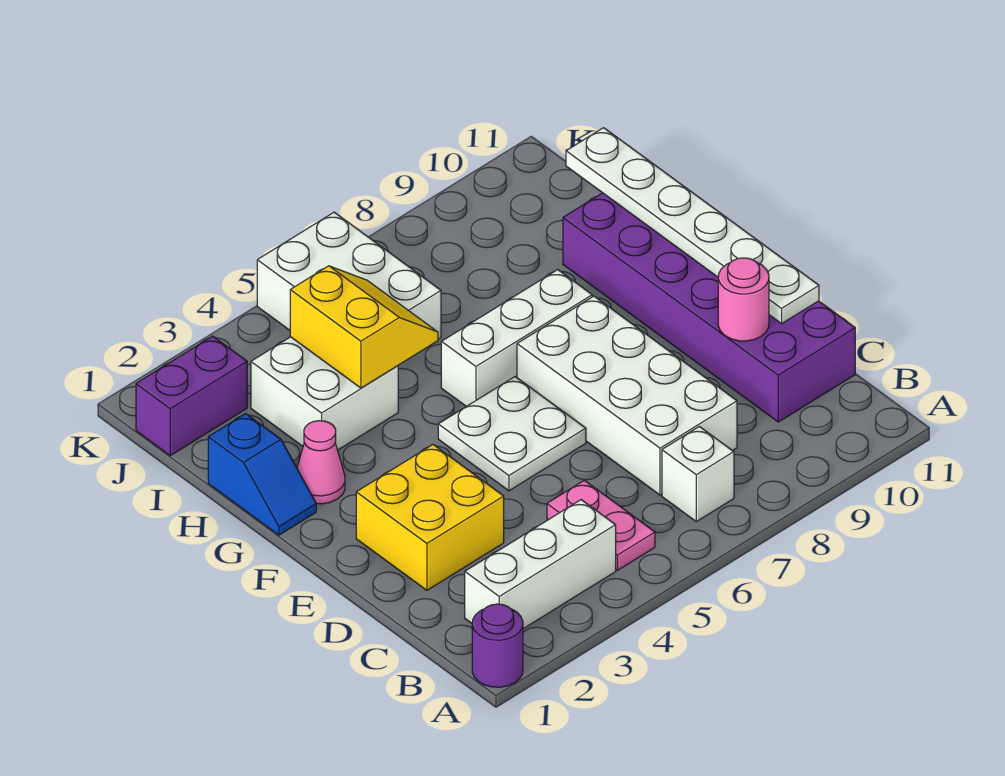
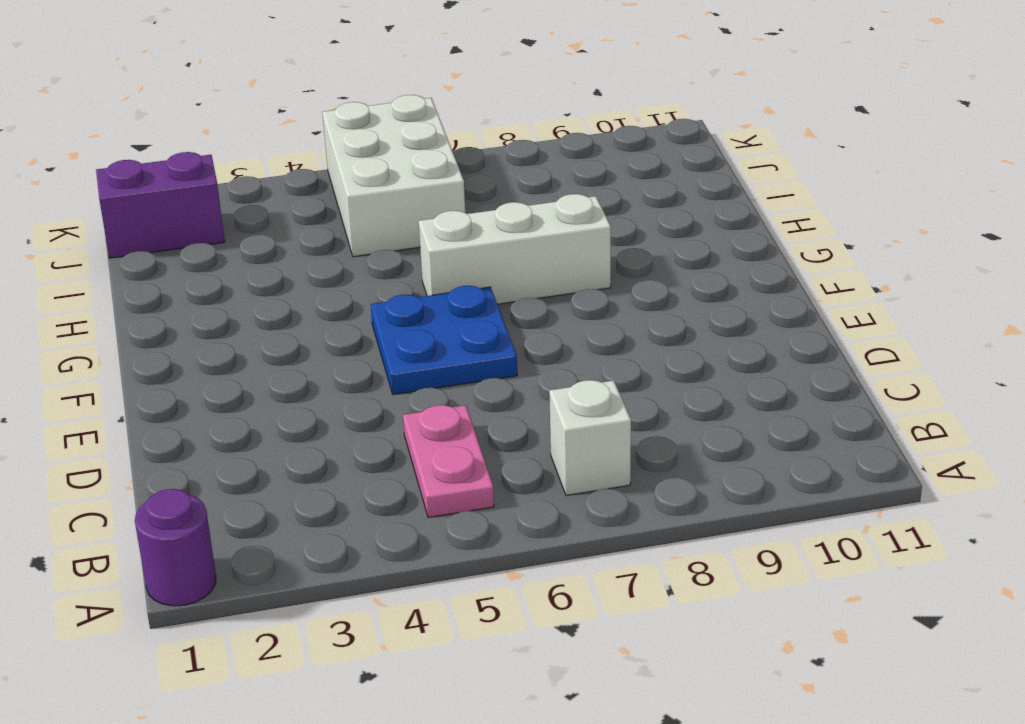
blue plate E5:F6 level 1 -> white plate E5:F6 level 1
none -> white brick B2:B4 level 1
none -> white brick C7:F8 level 1
none -> purple brick C10:H11 level 1

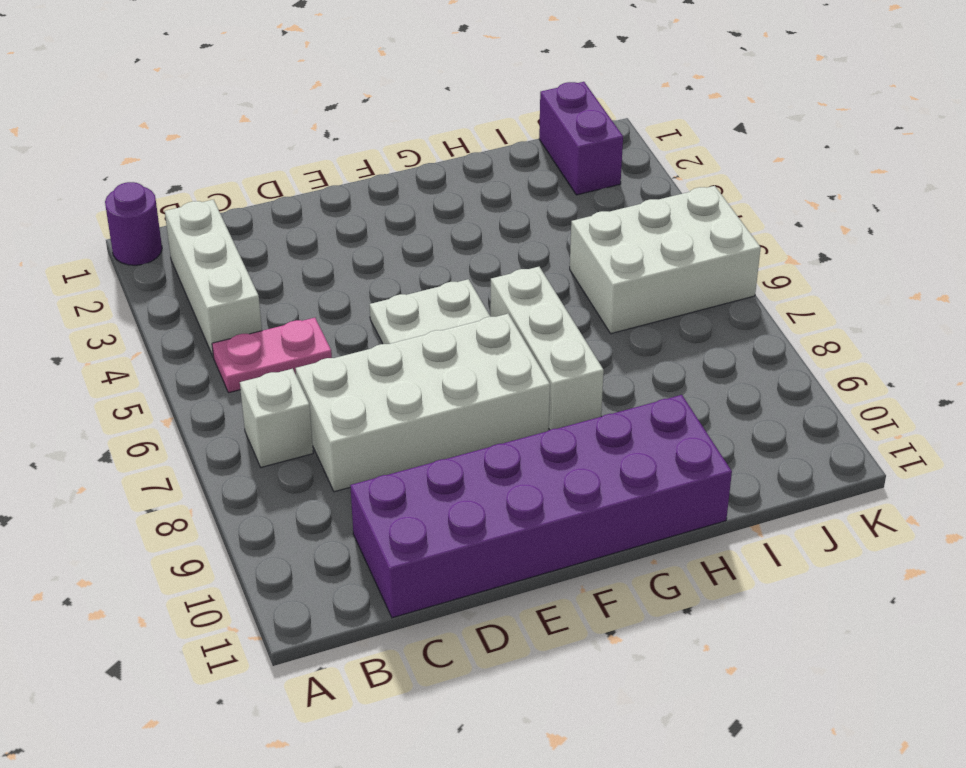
none -> yellow brick D2:E3 level 1
none -> blue slope G1:H1 level 1 top H
none -> pink cone G2 level 1

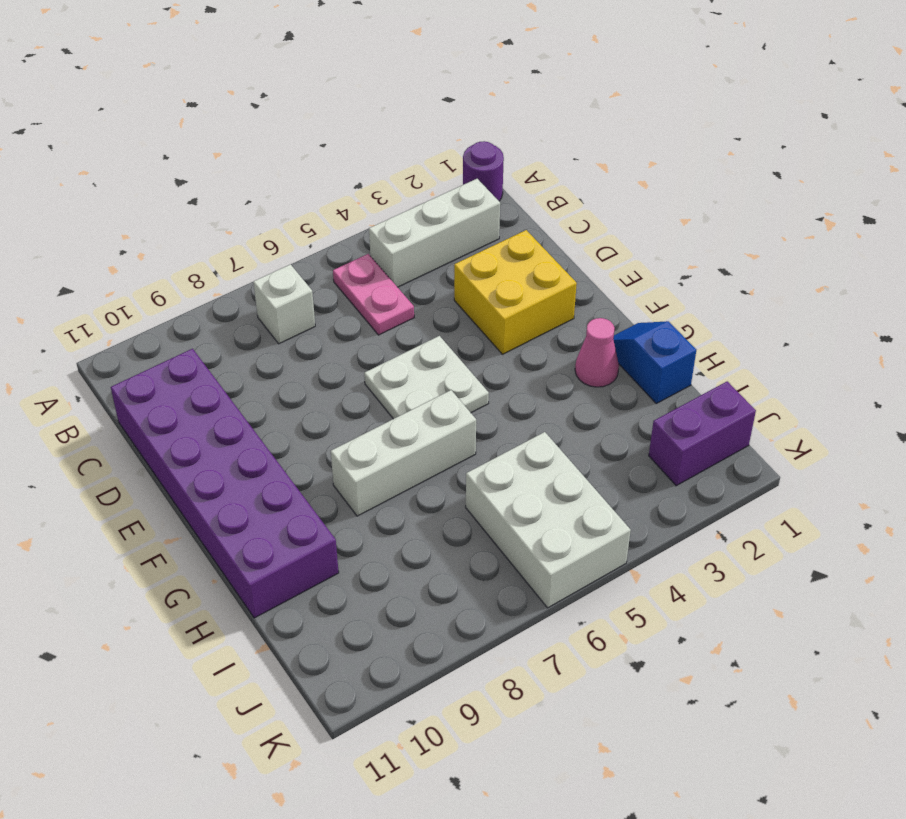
none -> white brick C7:F8 level 1
none -> white brick H3:I4 level 1
none -> pink round brick D10 level 2

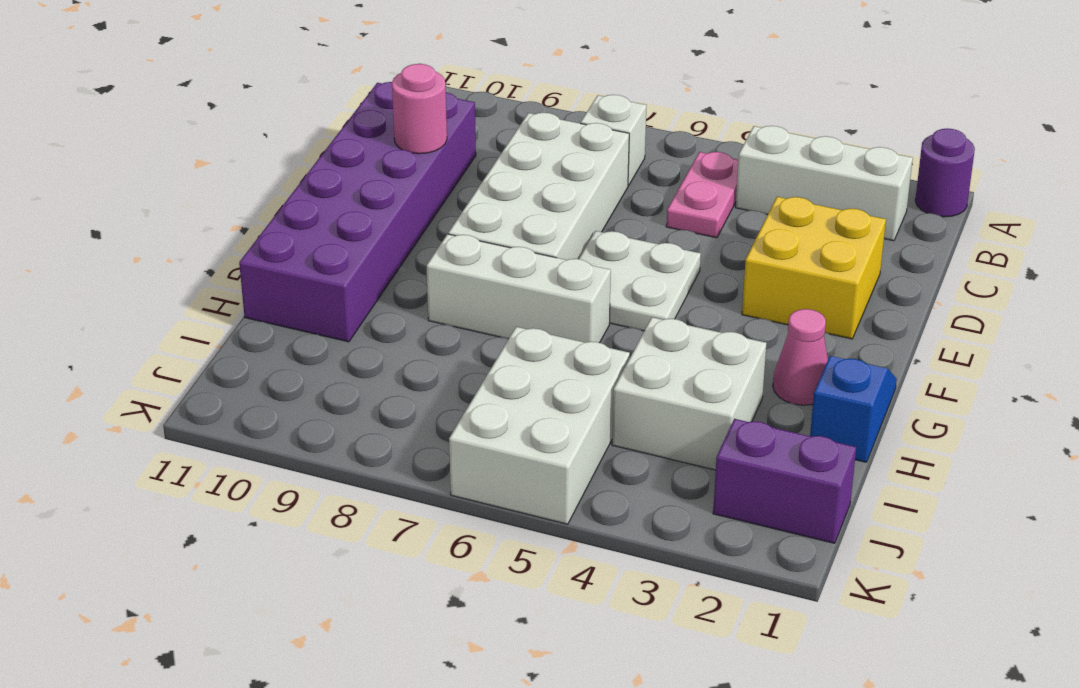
none -> white plate D11:I11 level 2
none -> yellow slope H4:I5 level 2 top 4

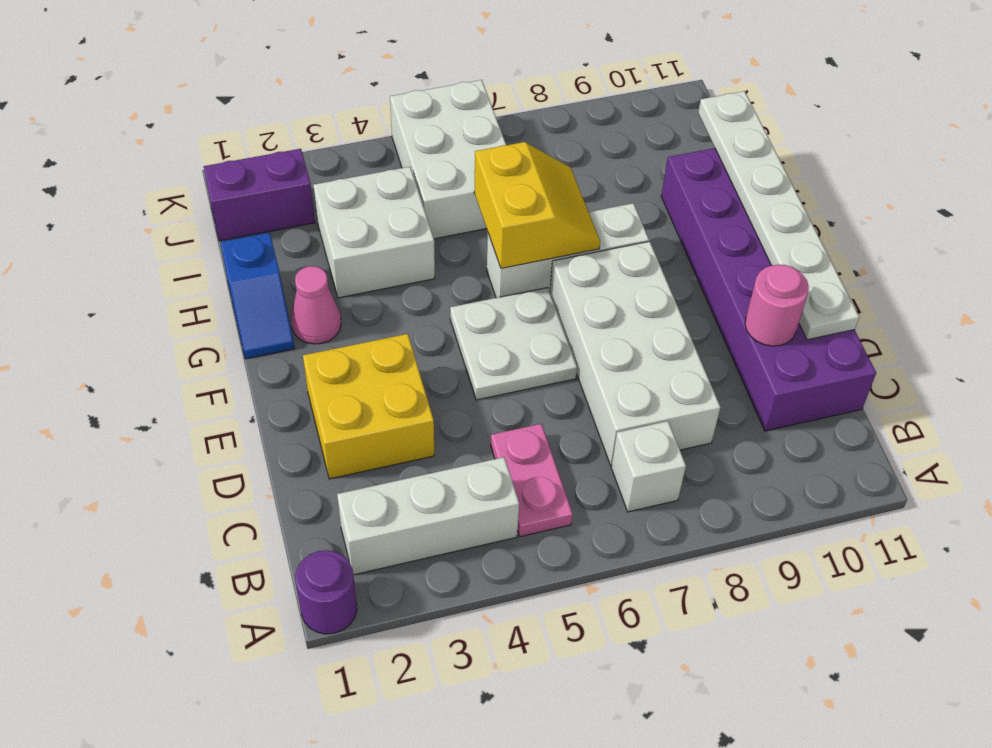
yellow slope G6:H7 level 2 top 6 -> yellow slope H4:I5 level 2 top 4

